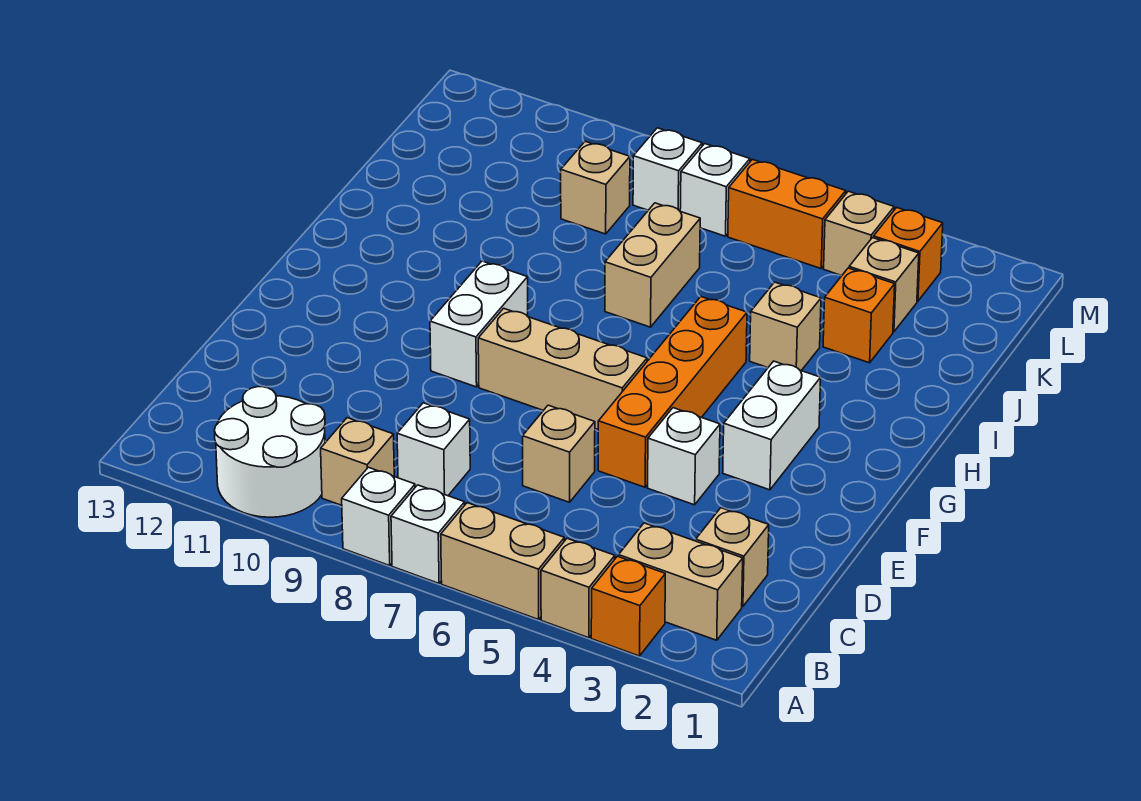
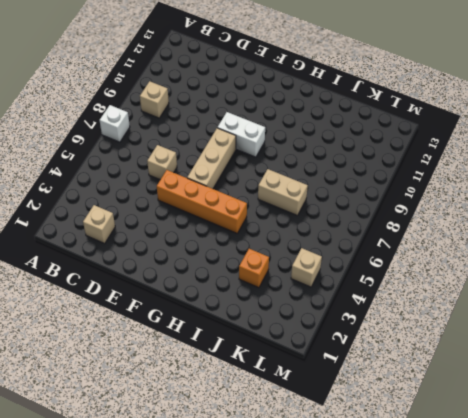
none -> orange brick A3 level 1
none -> tan brick A4 level 1
none -> tan brick A5:A6 level 1

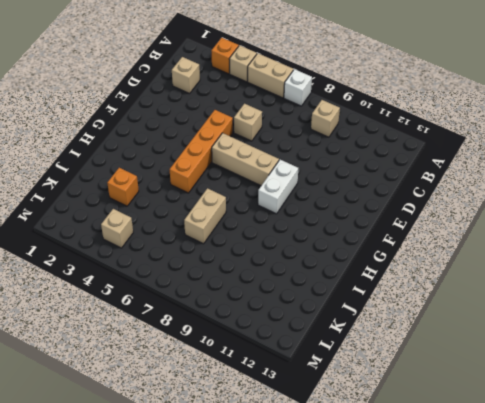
none -> white brick A8 level 1
none -> white round brick A10:B11 level 1
none -> tan brick B2:B3 level 1

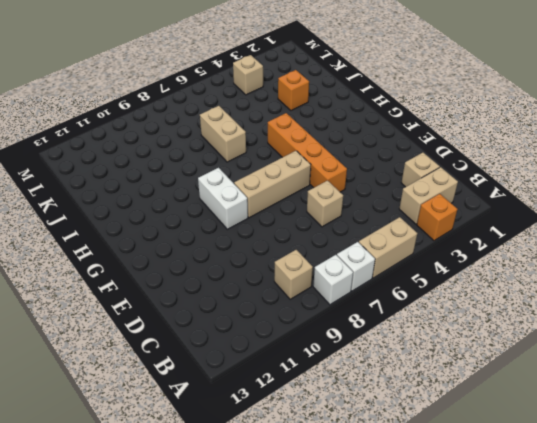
none -> tan brick A4 level 1
none -> white round brick A10:B11 level 1
none -> white brick C8 level 1

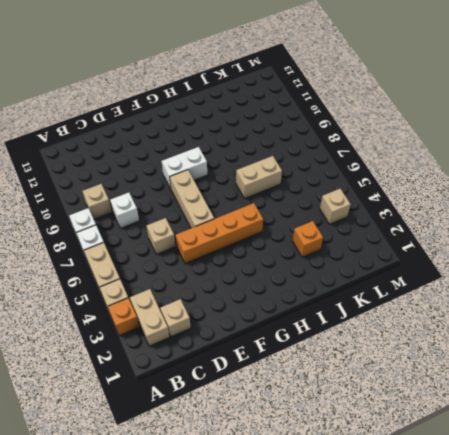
none -> white round brick A10:B11 level 1
none -> white brick E4 level 1
none -> white brick F3:G3 level 1

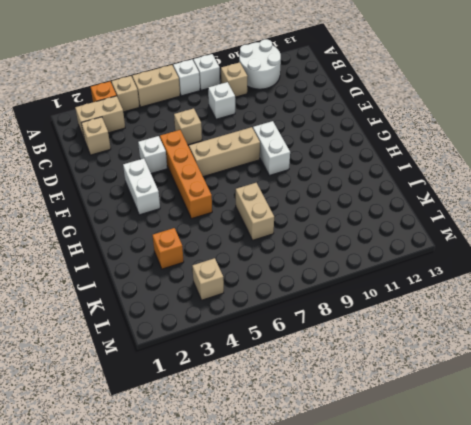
none -> tan brick I4 level 1
none -> tan brick K3 level 1
none -> tan brick K9 level 1

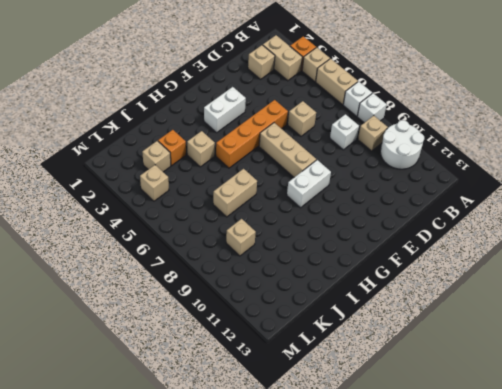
none -> white brick E4 level 1
none -> orange brick L3 level 1
none -> orange brick L5:L6 level 1

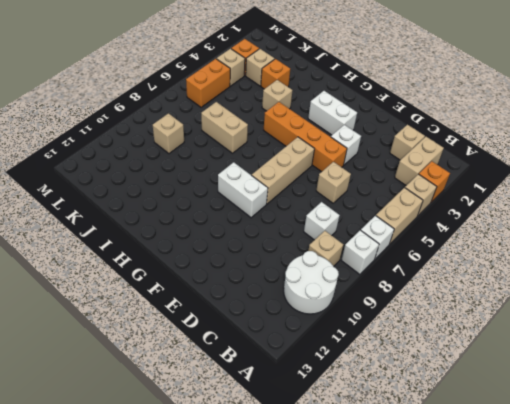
none -> white brick L7 level 1
none -> white brick L8 level 1

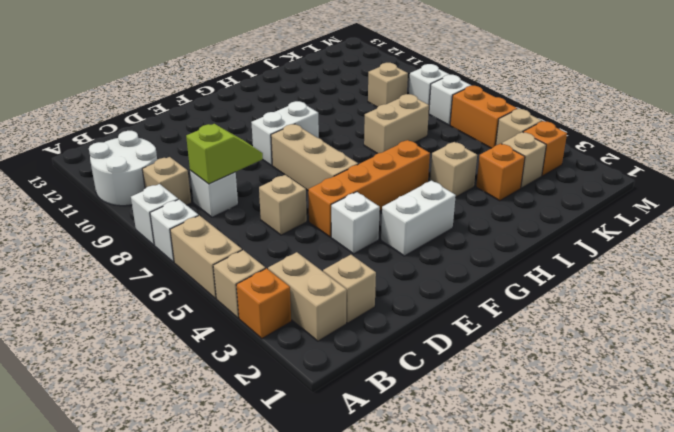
lime slope C8:D8 level 2 top C -> none

